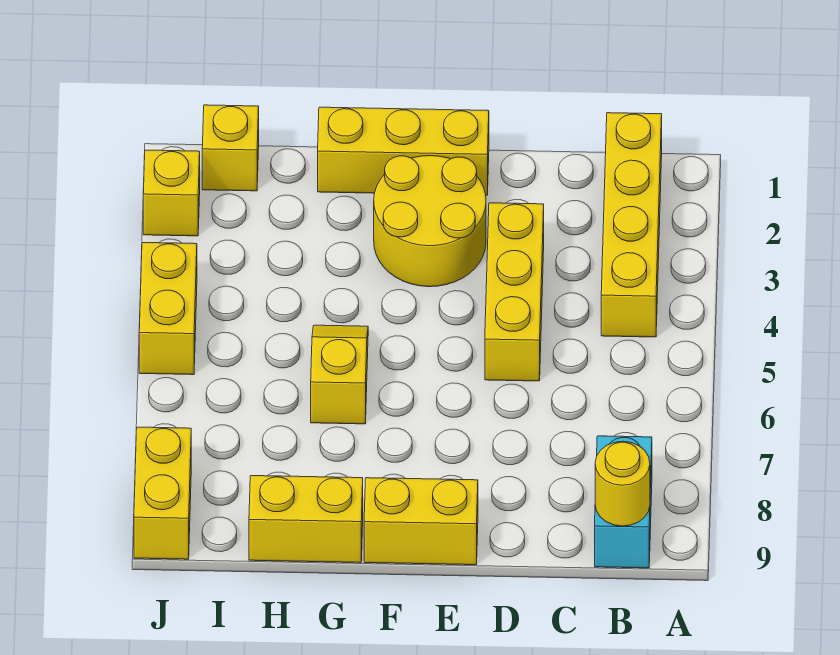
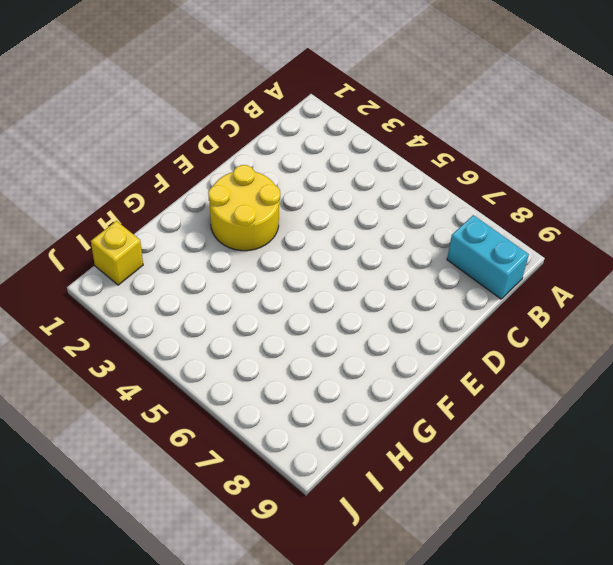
none -> yellow brick B1:B4 level 1
none -> yellow brick D3:D5 level 1
none -> yellow brick E1:G1 level 1

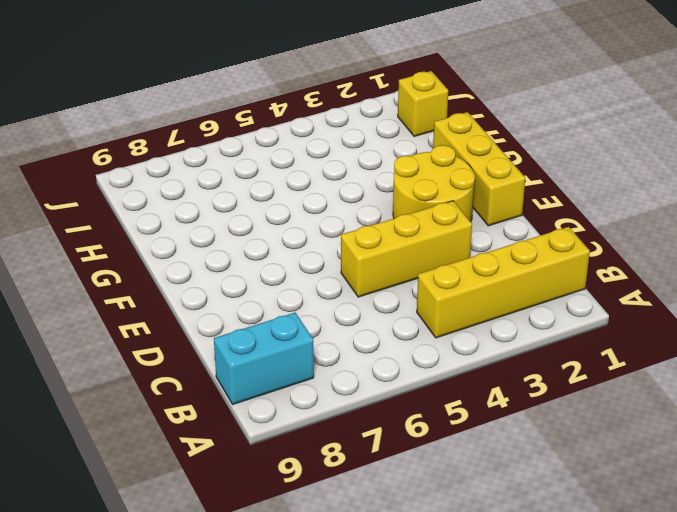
none -> yellow brick E9:F9 level 1
none -> yellow slope G5:G6 level 1 top 6
none -> yellow brick G9:H9 level 1

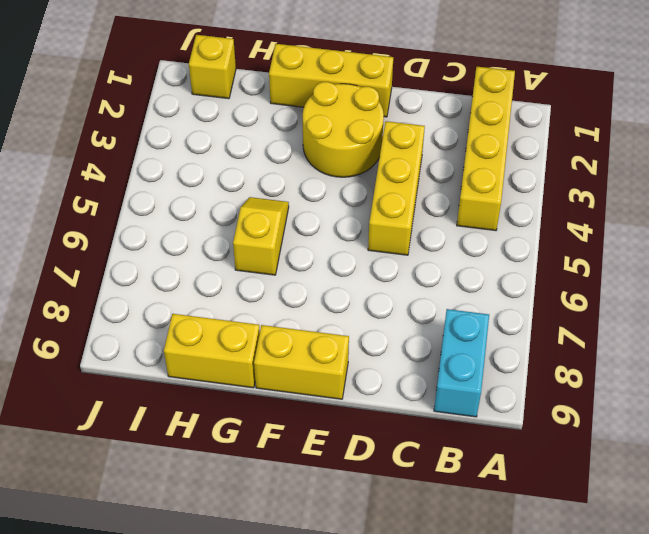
none -> yellow brick J2 level 1
none -> yellow brick J4:J5 level 1
none -> yellow brick J8:J9 level 1

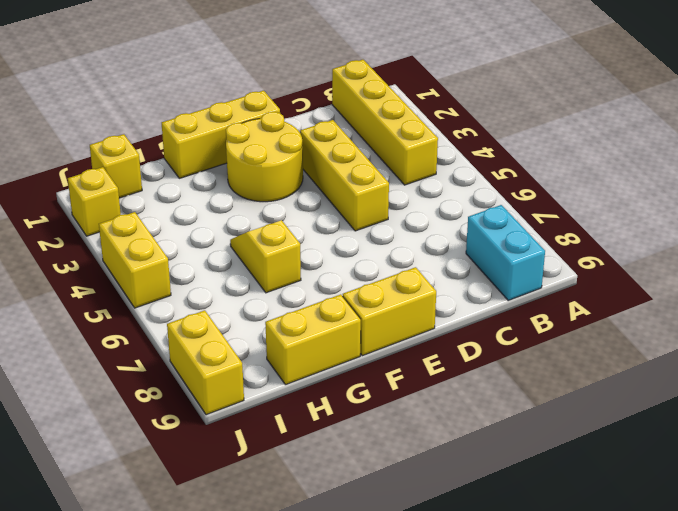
none -> yellow round brick B9 level 2

